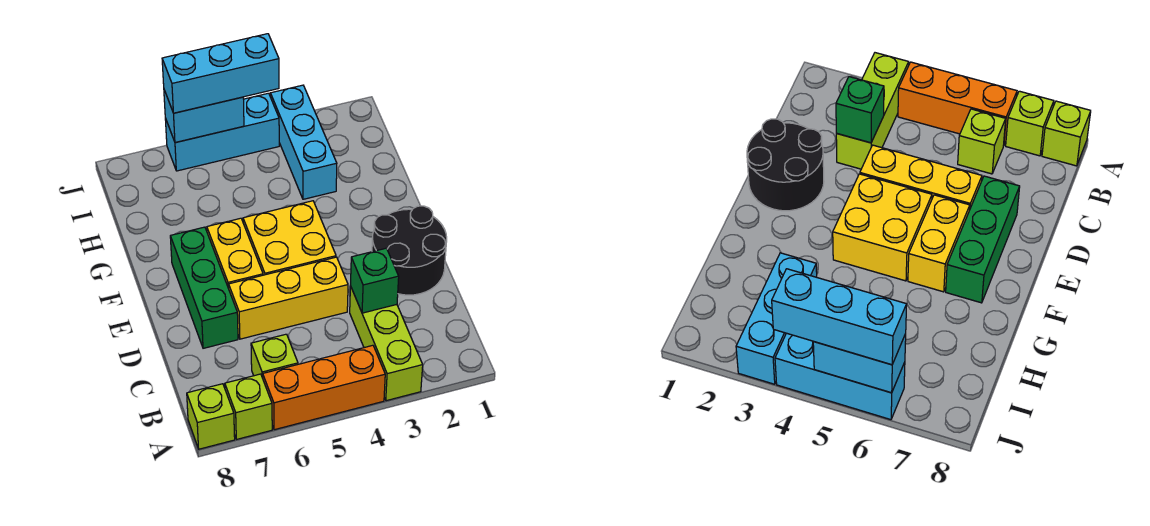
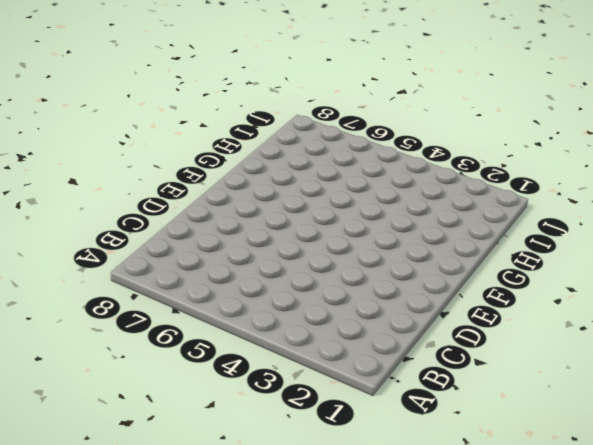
none -> lime brick A3:C3 level 1
none -> orange brick A4:A6 level 1
none -> lime brick A7 level 1

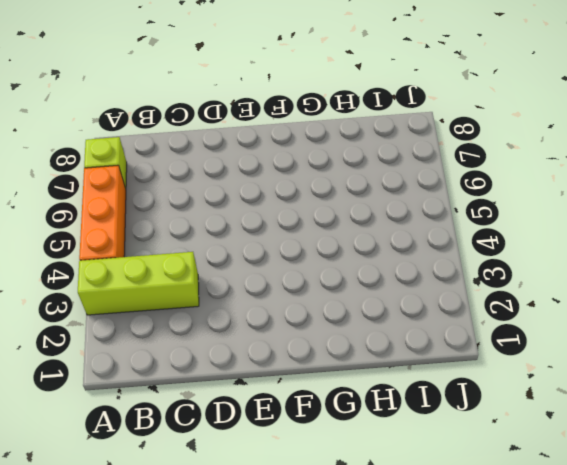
none -> lime brick A8 level 1
none -> lime brick B6 level 1
none -> black round brick D1:E2 level 1

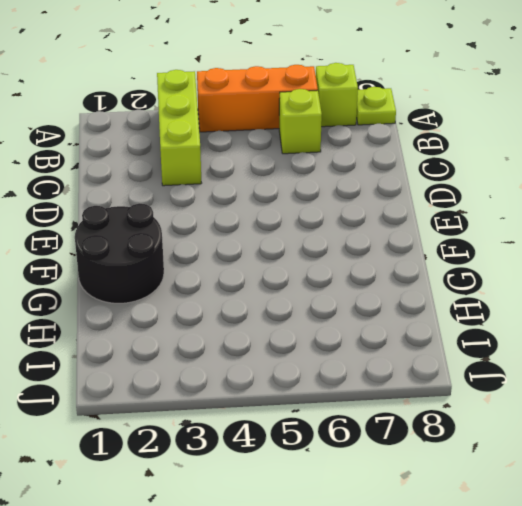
lime plate A8 level 1 -> lime brick A8 level 1
black round brick F1:G2 level 1 -> black round brick D1:E2 level 1
none -> yellow brick D4:D6 level 1
none -> green brick D7:F7 level 1
none -> yellow brick E4:F5 level 1

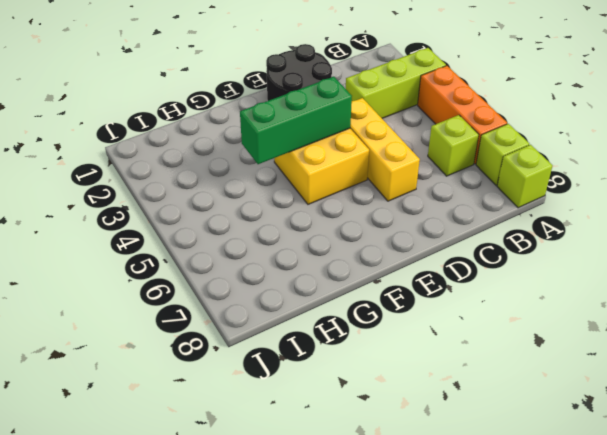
green brick E4:G4 level 2 -> green brick D7:F7 level 1
none -> yellow brick E6:F6 level 1
none -> cyan brick H3:J3 level 1
none -> cyan brick J4:J6 level 1

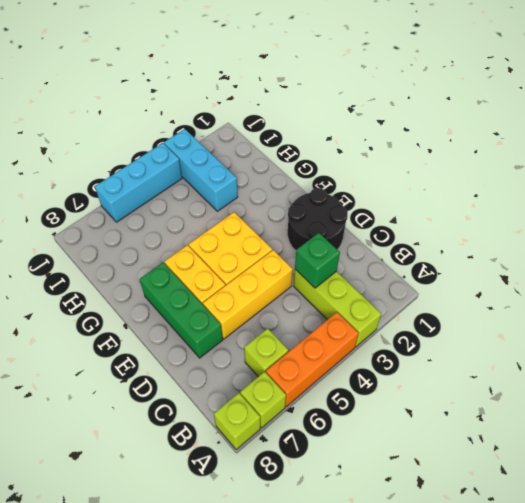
none -> cyan brick J5:J6 level 2
none -> cyan brick J4:J6 level 3

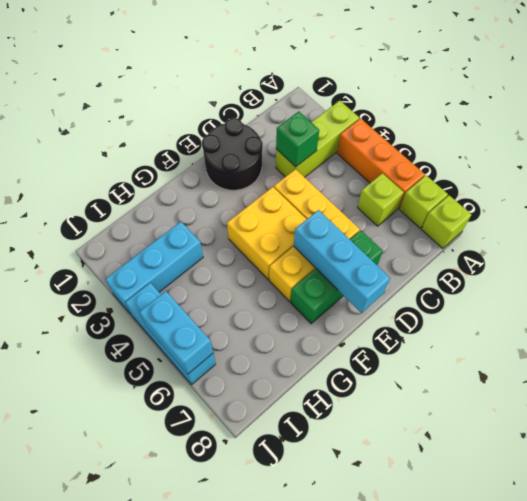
cyan brick E6:E8 level 2 -> cyan brick J4:J6 level 3

